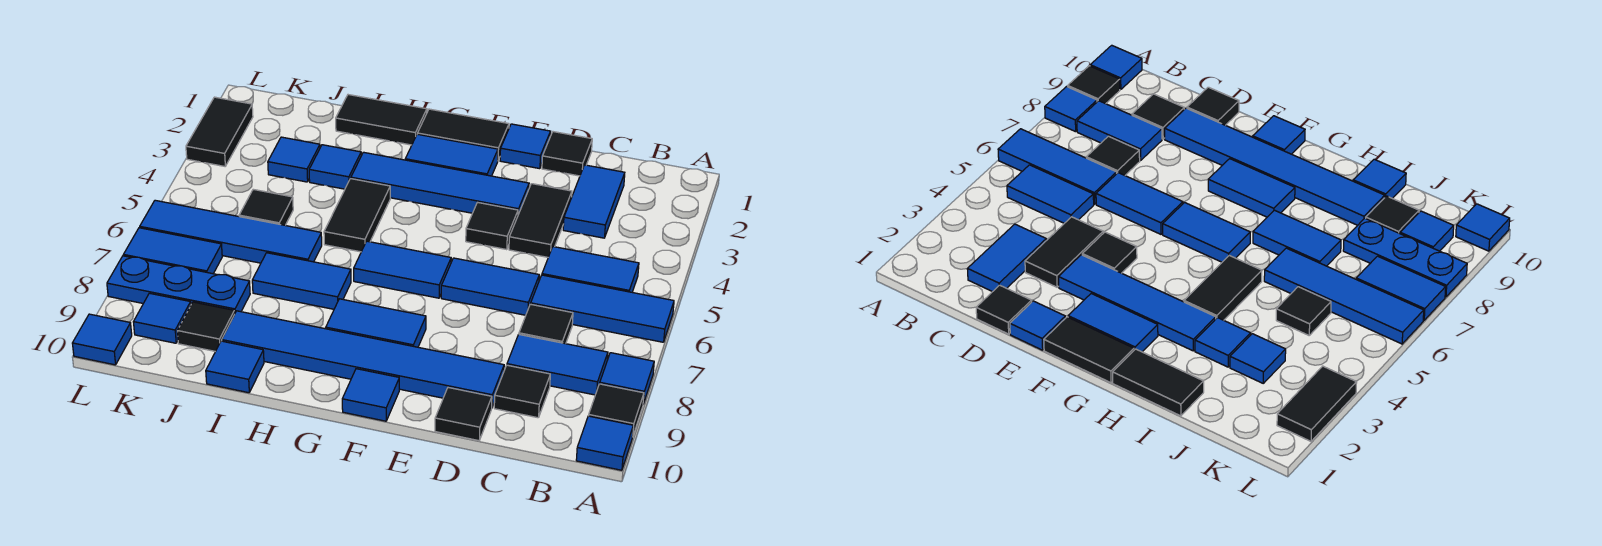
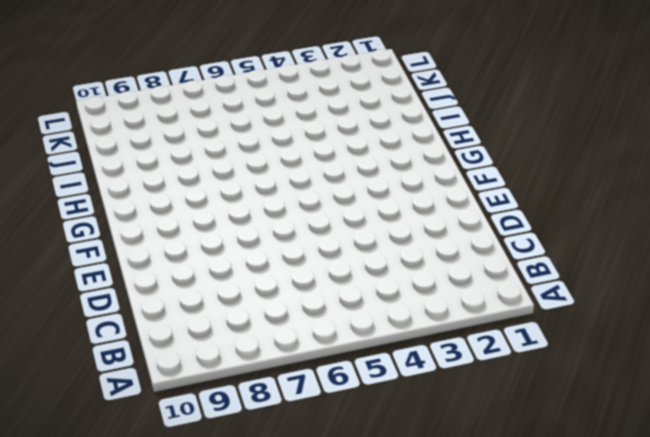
none -> blue tile A6:C6 level 1
none -> blue tile A8 level 1
none -> black tile A9 level 1
none -> blue tile A10 level 1

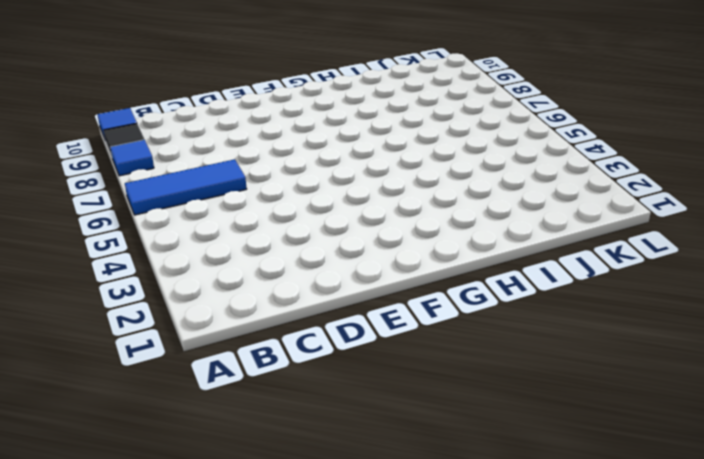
none -> blue tile B5:C5 level 1
none -> blue tile B8:C8 level 1
none -> blue tile C2:C3 level 1
none -> black tile C7 level 1

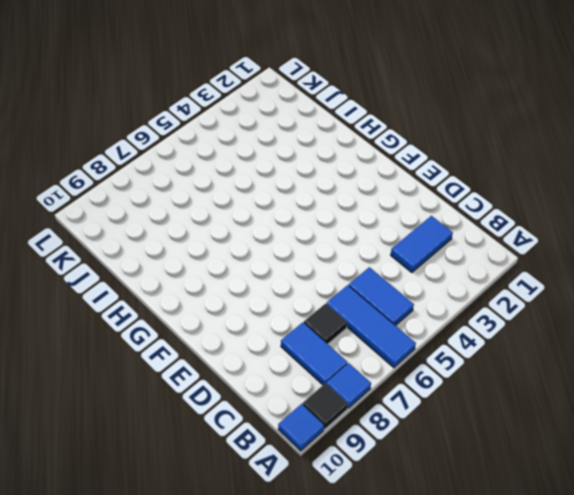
none -> black tile C9 level 1
none -> black tile D1 level 1
none -> black tile D3:D4 level 1
none -> blue tile D6:E6 level 1

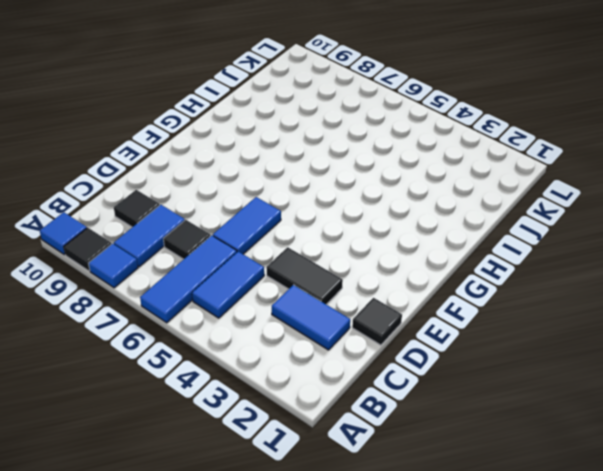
none -> blue tile D9:I9 level 1
none -> black tile D10 level 1
none -> blue tile E1 level 1
none -> blue tile E3:H3 level 1

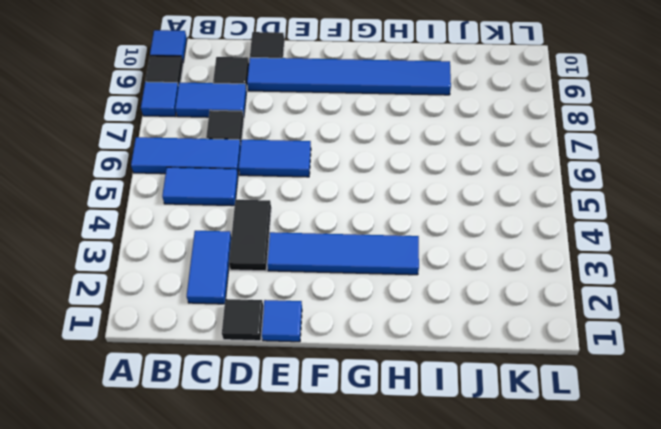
none -> black tile E4 level 1
none -> black tile F1:G1 level 1
none -> blue tile F2:G2 level 1
none -> blue tile F6:G6 level 1

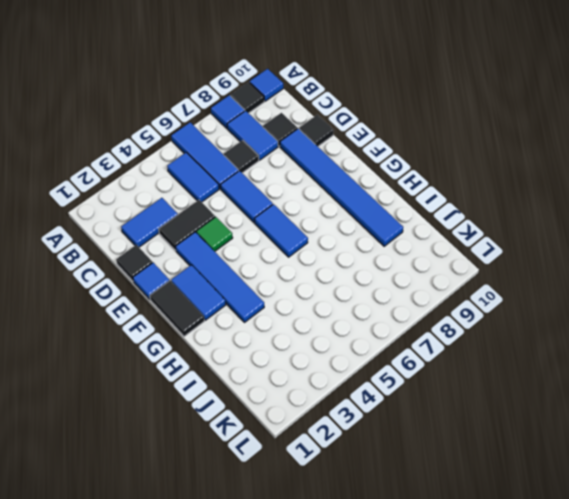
green tile E4 level 1 -> black tile E4 level 1
none -> blue tile F8:G8 level 1
none -> blue tile F10 level 1
none -> black tile H1:I1 level 1
none -> black tile H4:H5 level 1

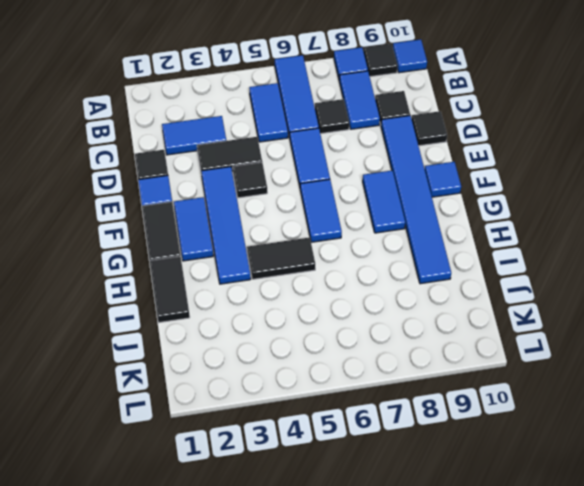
none -> blue tile H7:I7 level 1
none -> blue tile I3 level 1
none -> blue tile I6:L6 level 1
none -> blue tile I10 level 1

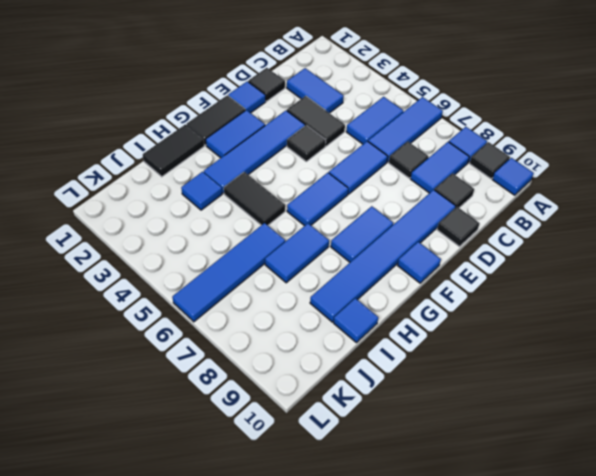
none -> blue tile J3 level 1
none -> black tile J5 level 1
none -> blue plate J8:L8 level 1
none -> black tile J9 level 1

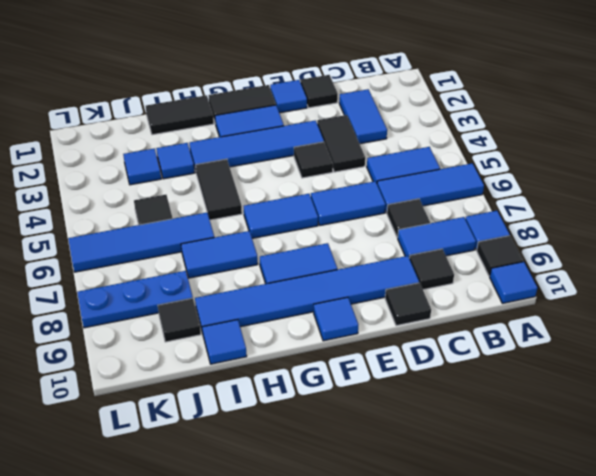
none -> blue tile K7:L7 level 1
none -> blue tile K9 level 1
none -> black tile L2:L3 level 1
none -> blue tile L10 level 1

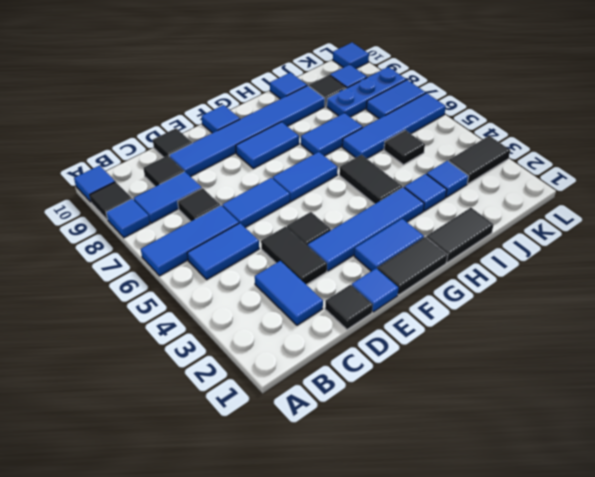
black tile K3:L3 level 1 -> black tile L2:L3 level 1

